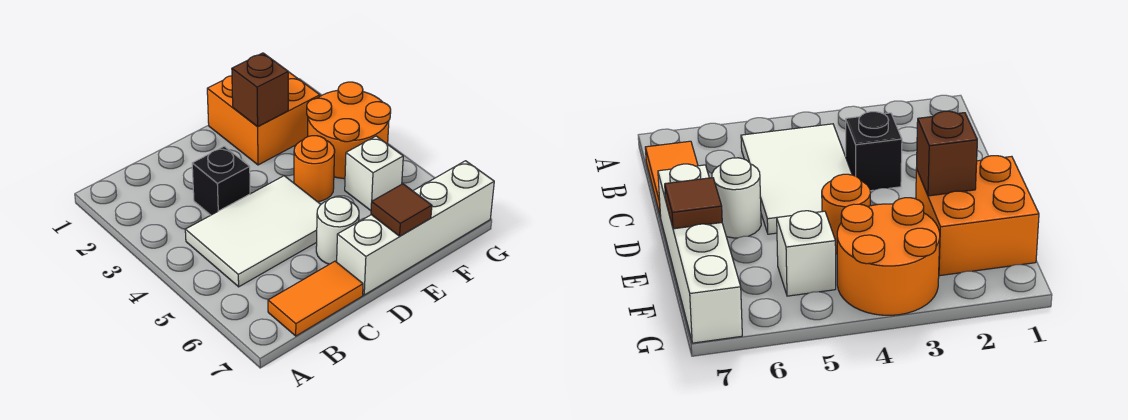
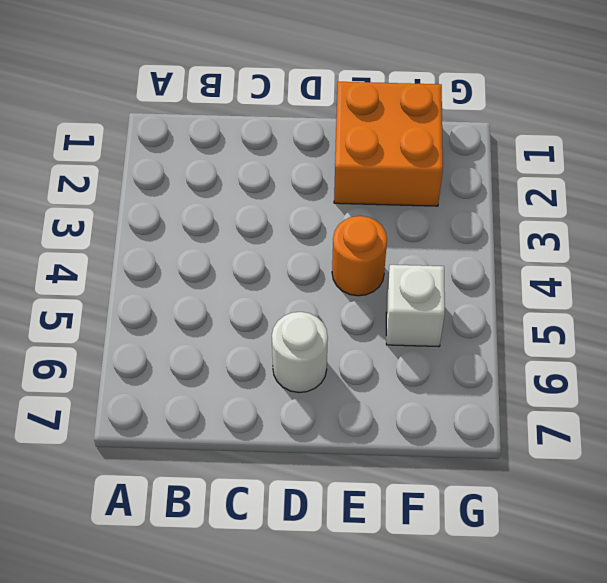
none -> white tile B4:D5 level 1
none -> orange tile B7:C7 level 1

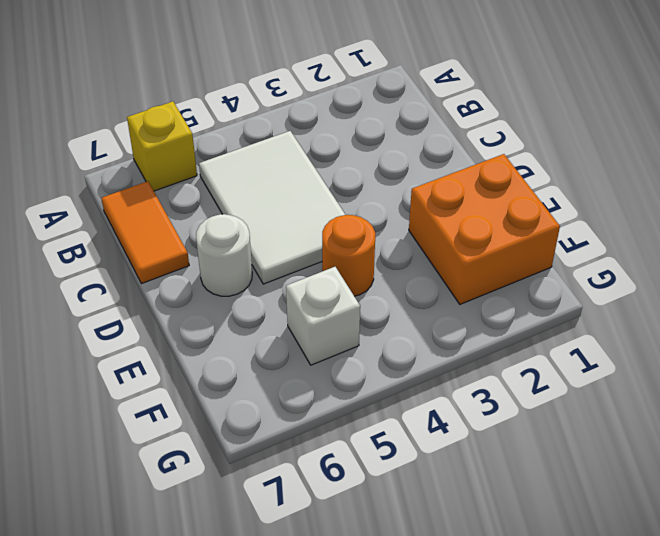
yellow brick A6 level 1 -> none
none -> black brick C3 level 1
none -> white brick D7:G7 level 1

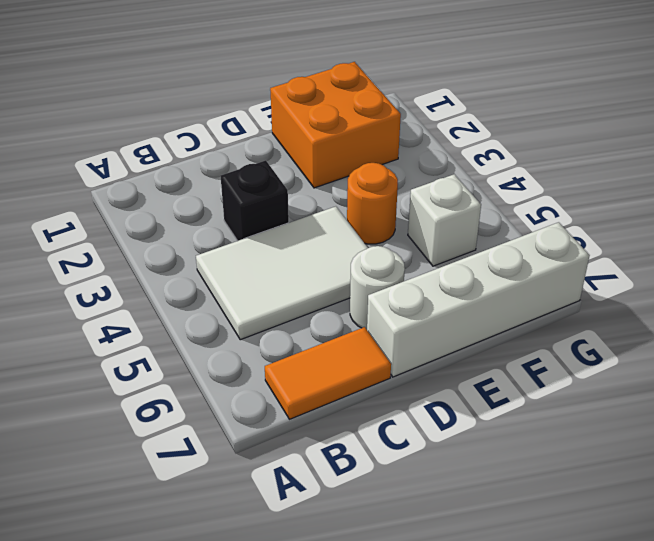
none -> orange round brick F3:G4 level 1
none -> brown brick E2 level 2

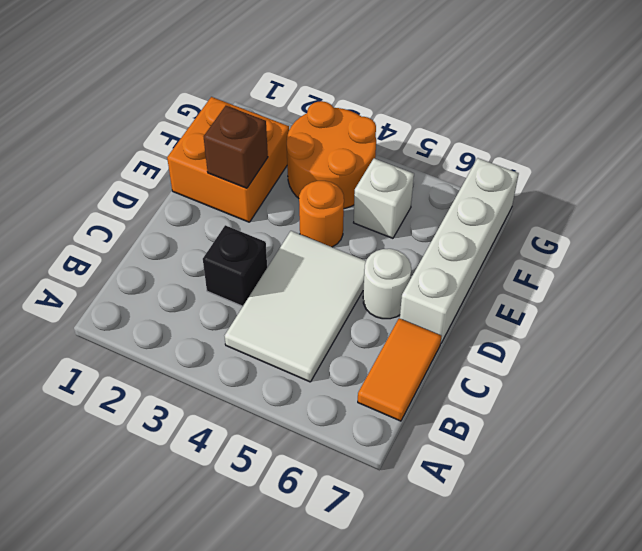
none -> brown tile E7 level 2

